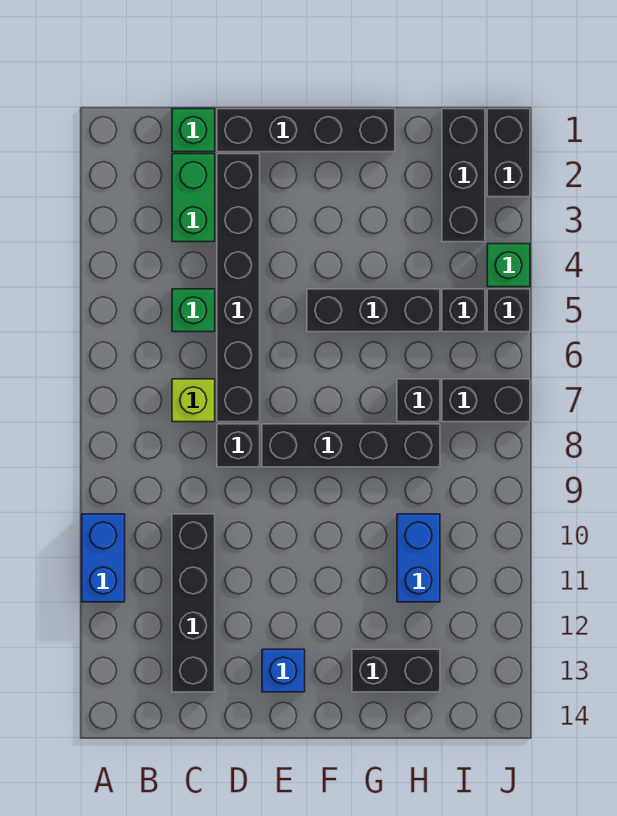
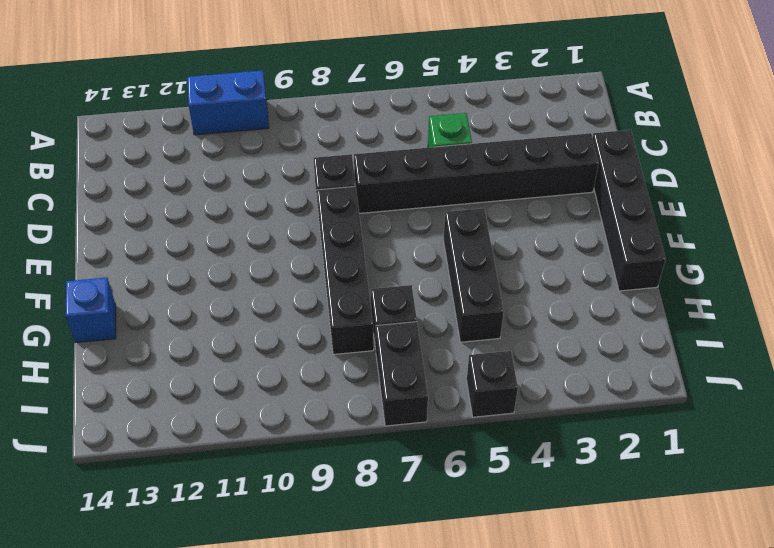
blue brick G14 level 1 -> blue brick E13 level 1
none -> green brick C1 level 1
none -> green brick C2:C3 level 1
none -> lime brick C7 level 1

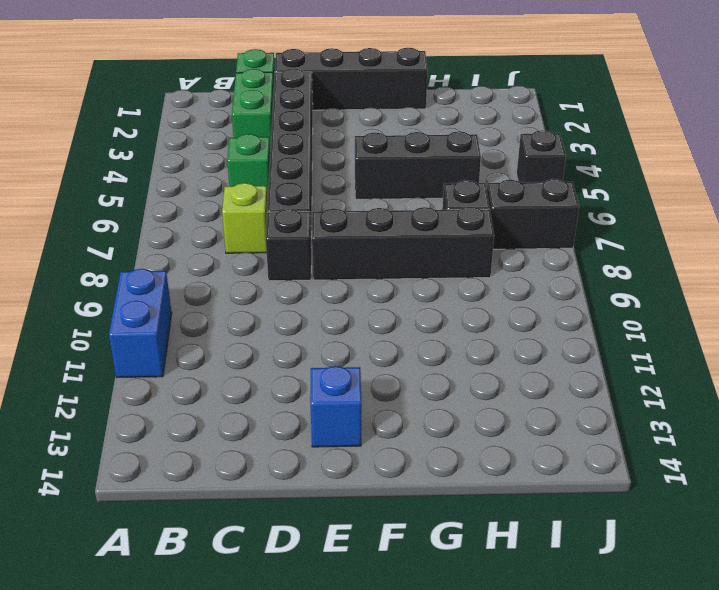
none -> black brick C10:C13 level 1
none -> black brick G13:H13 level 1
none -> blue brick H10:H11 level 1

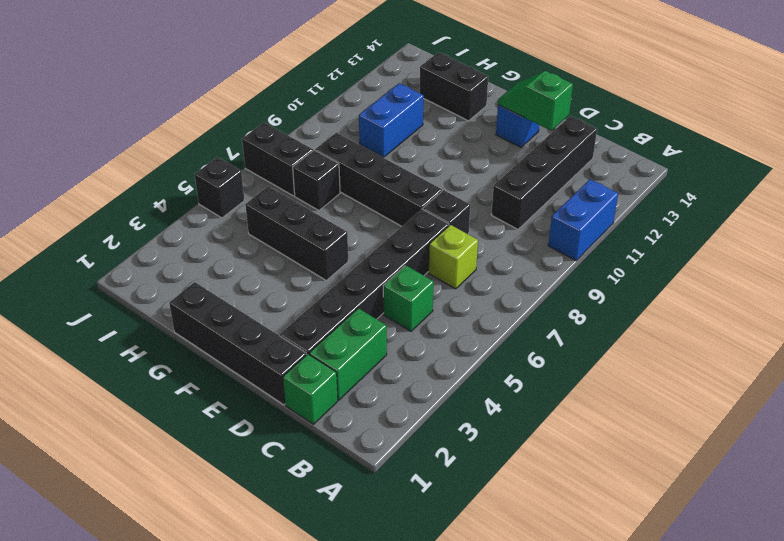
green slope D13:E13 level 2 top D -> none
none -> black brick I1:I3 level 1
none -> black brick I5 level 1
none -> black brick J1:J2 level 1

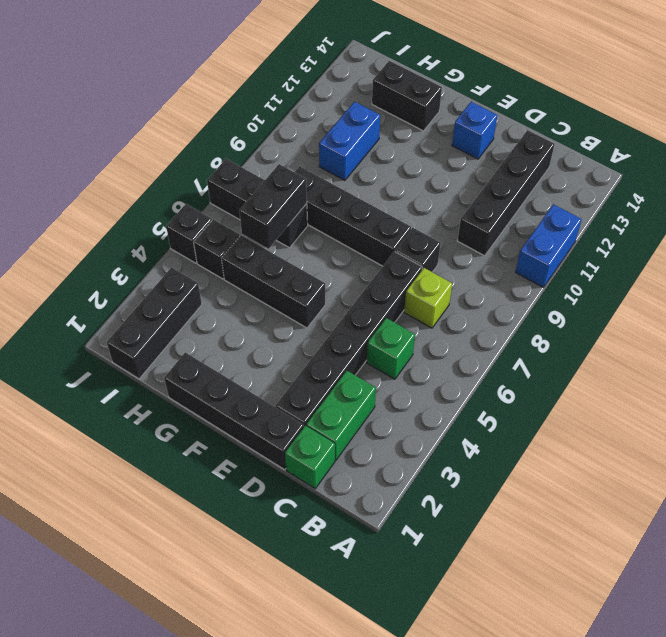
black brick H6:H7 level 2 -> black brick J1:J2 level 1
none -> green brick J4 level 1

